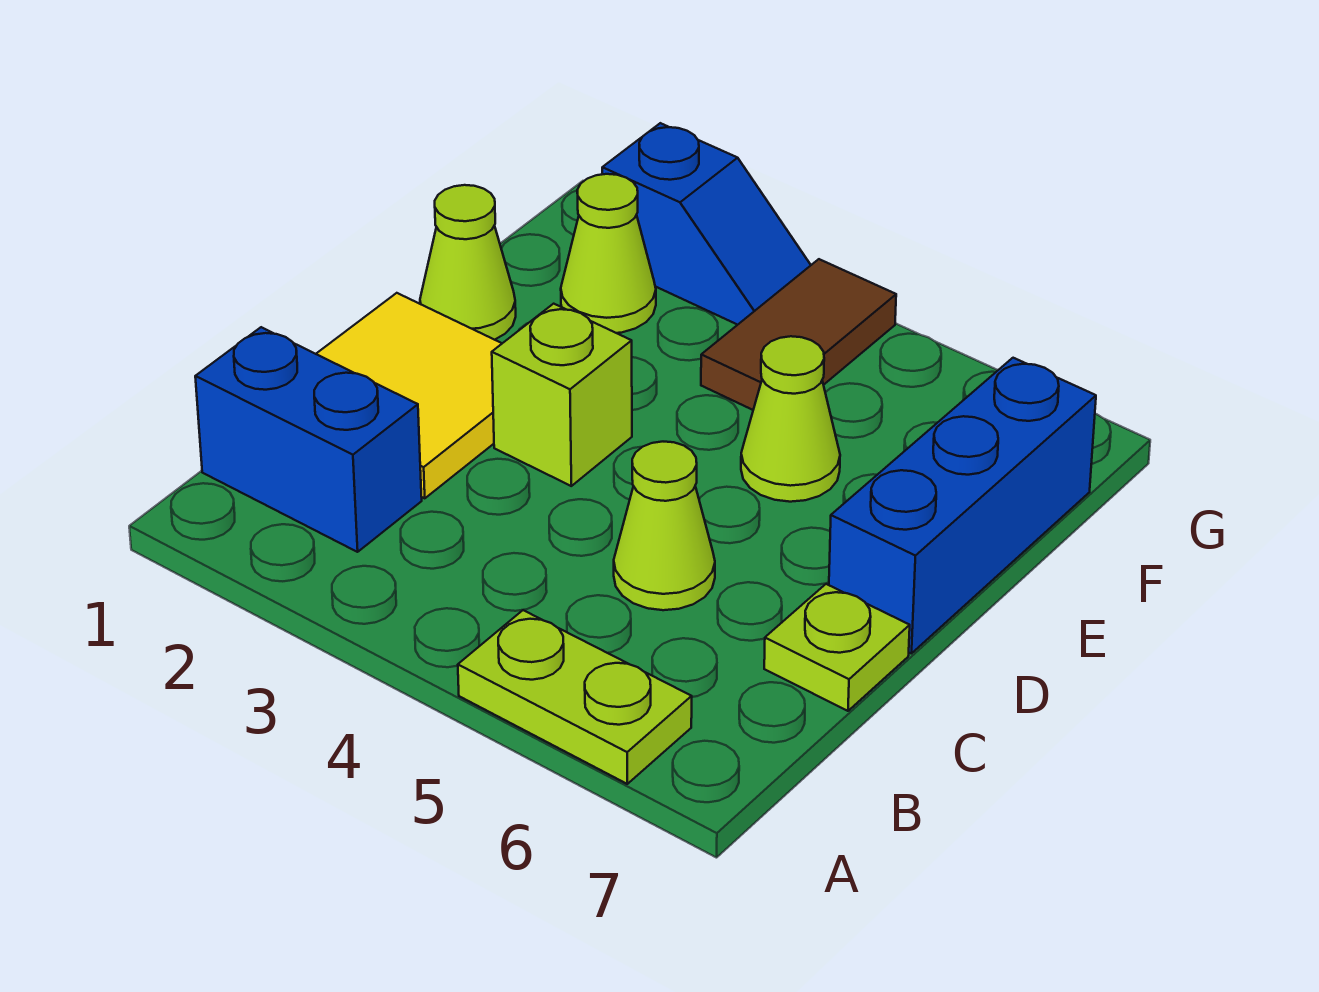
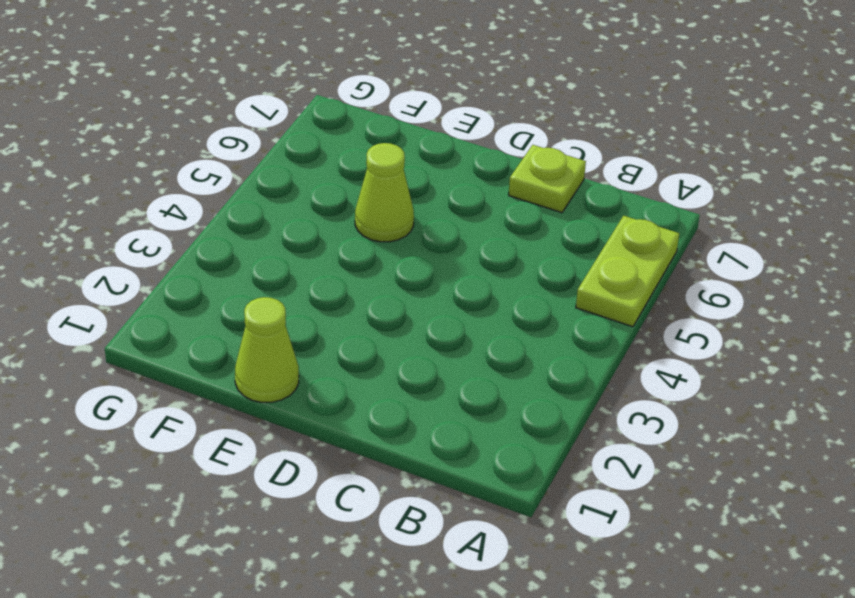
none -> blue brick B1:B2 level 1
none -> yellow tile C1:D2 level 1
none -> lime cone C5 level 1

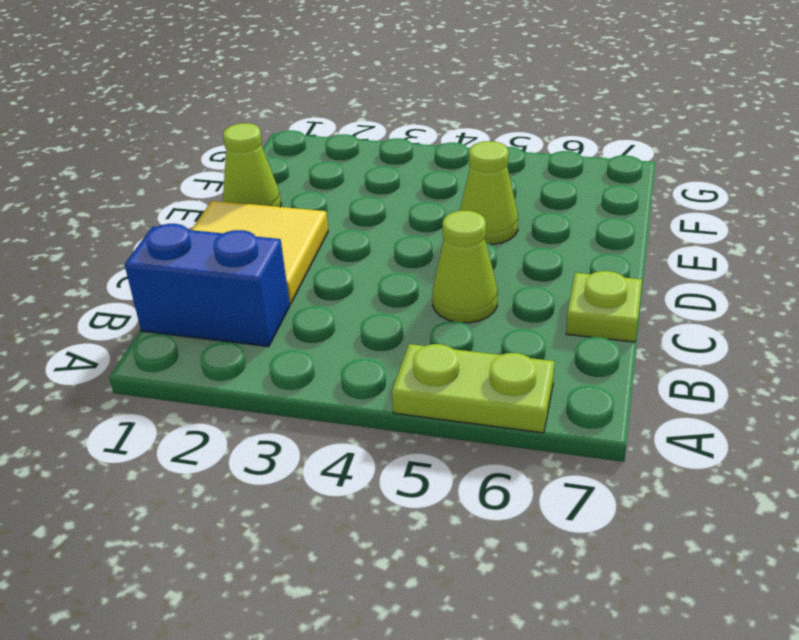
none -> lime brick D3 level 1
none -> blue brick D7:F7 level 1
none -> lime cone F2 level 1

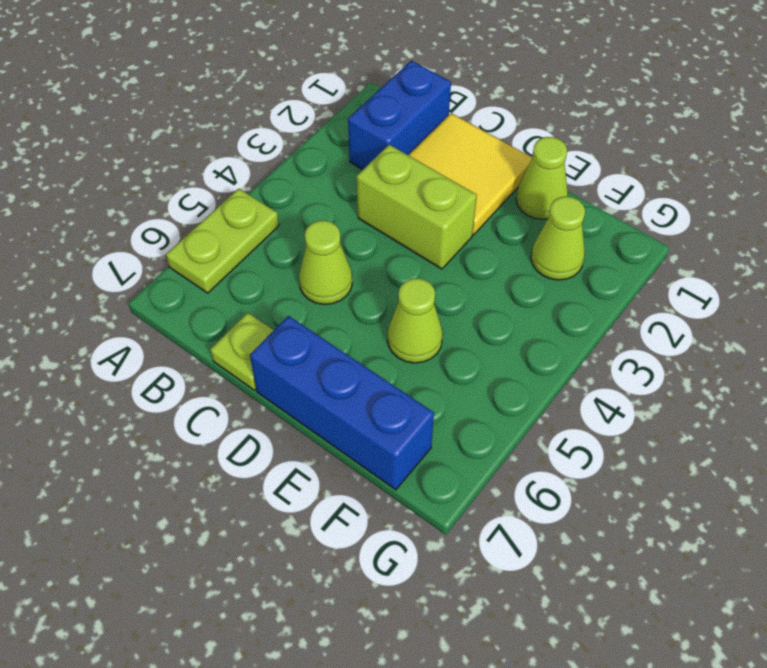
lime brick C3:D3 level 1 -> lime brick D3 level 1
none -> brown tile F4:G4 level 1
none -> blue slope G2:G3 level 1 top 2

